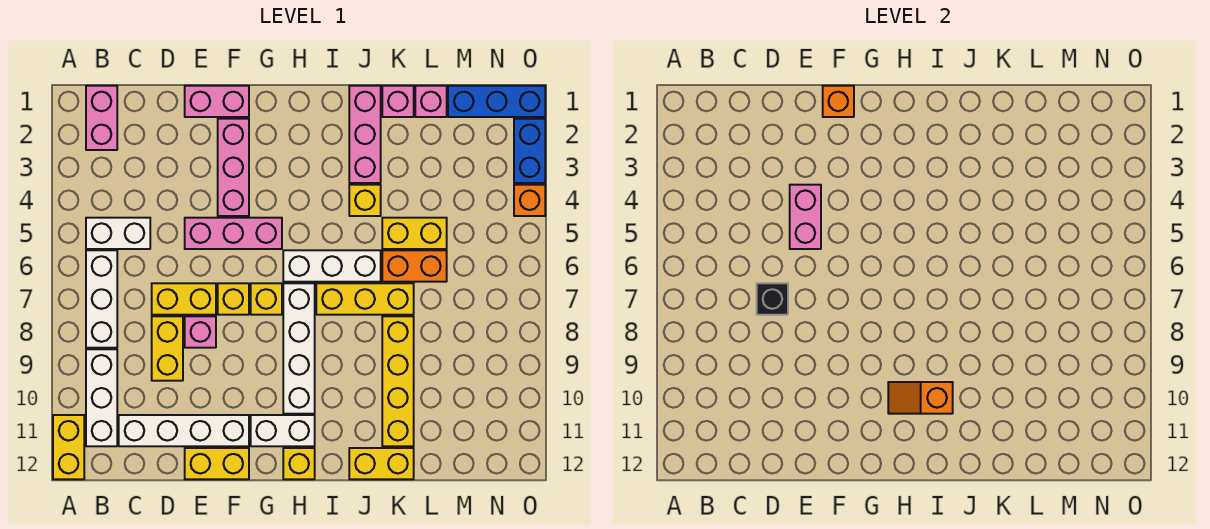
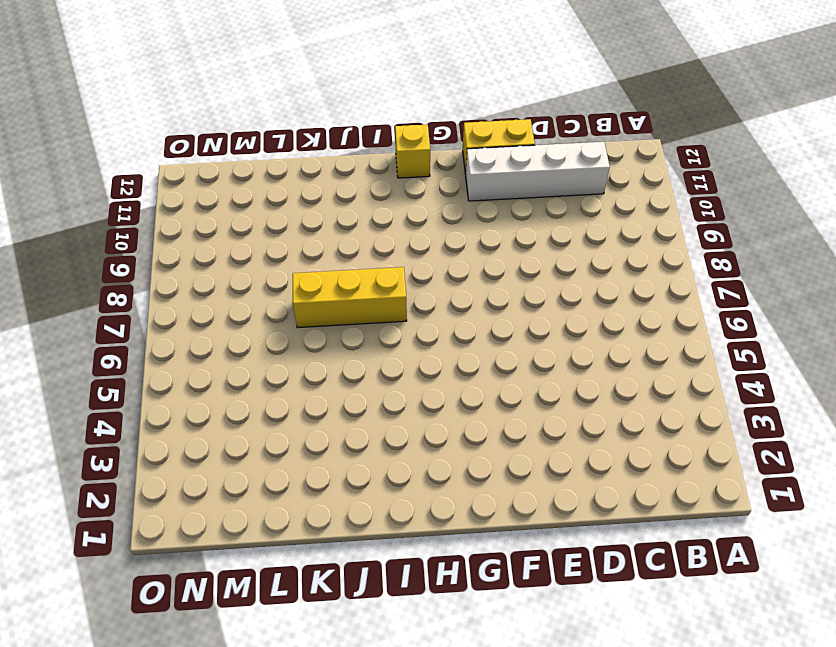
none -> yellow brick A11:A12 level 1
none -> pink brick B1:B2 level 1
none -> white brick B5:C5 level 1
none -> white brick B6:B8 level 1

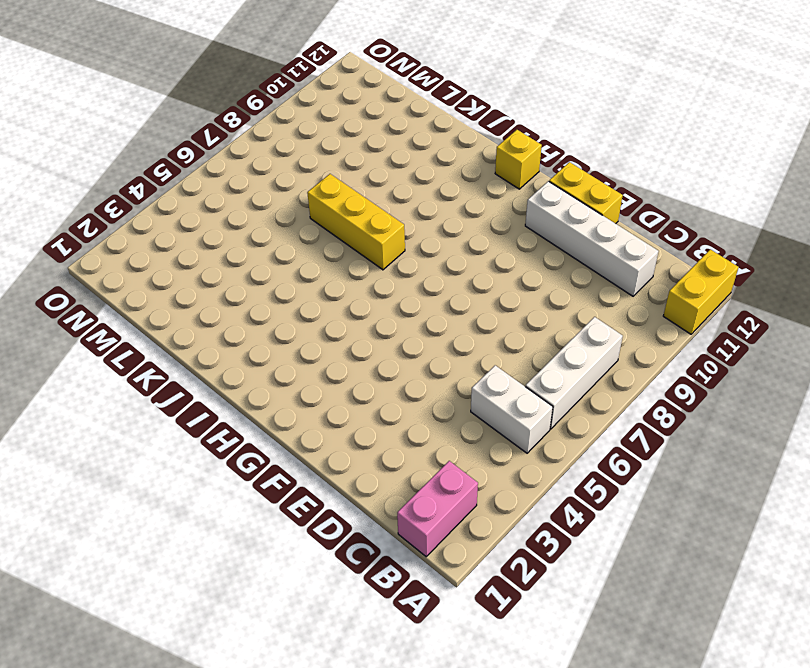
none -> white brick B9:B11 level 1
none -> yellow brick D7:E7 level 1
none -> yellow brick D8:D9 level 1
none -> pink brick E1:F1 level 1

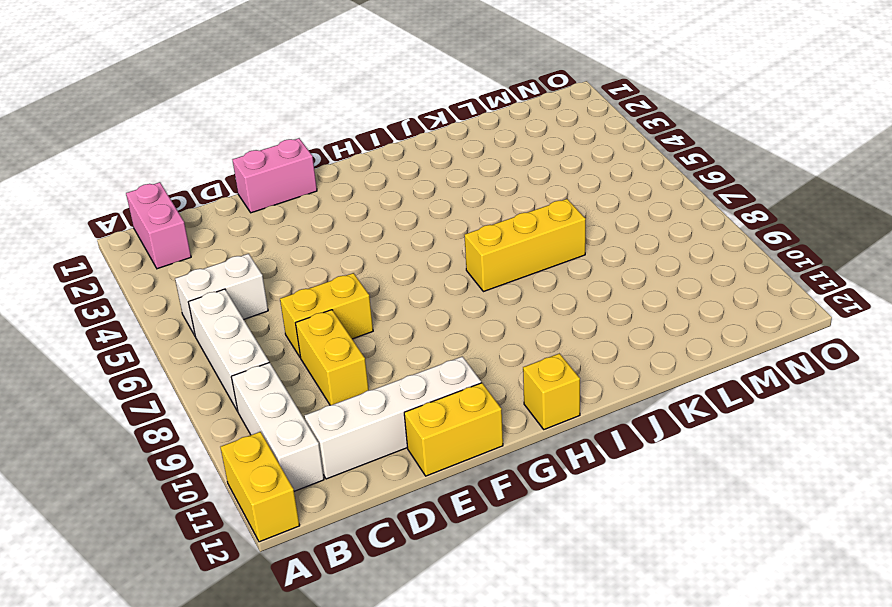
none -> pink brick E5:G5 level 1
none -> pink brick E8 level 1
none -> pink brick F2:F4 level 1
none -> yellow brick F7 level 1

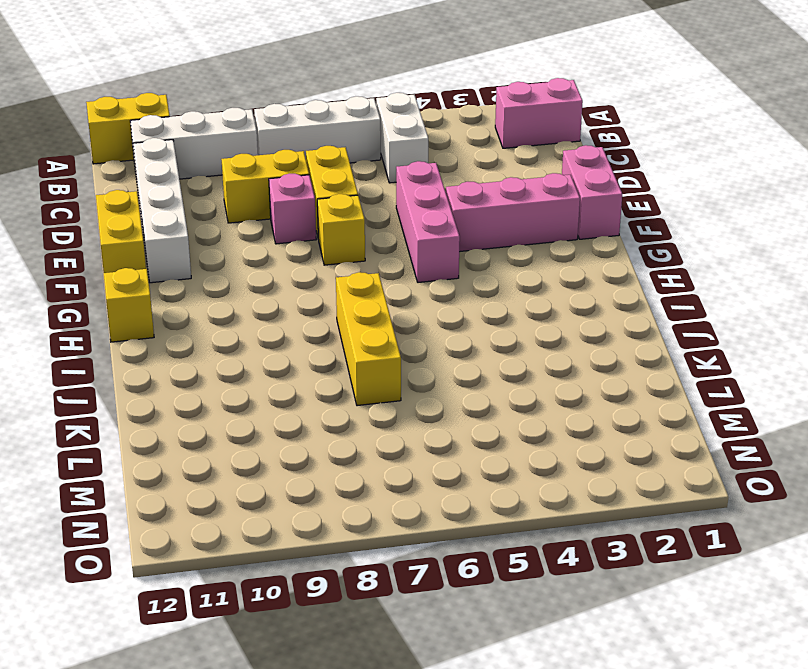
none -> yellow brick G7 level 1
none -> white brick G11:H11 level 1
none -> white brick H6:J6 level 1
none -> white brick H7:H10 level 1

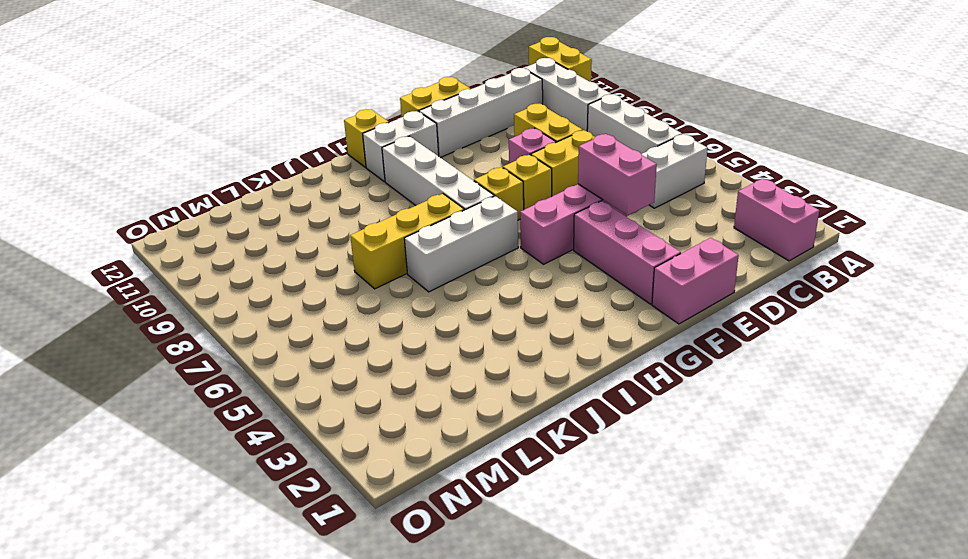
none -> pink brick J1:J3 level 1
none -> yellow brick J4 level 1
none -> yellow brick J12:K12 level 1
none -> pink brick K1 level 1

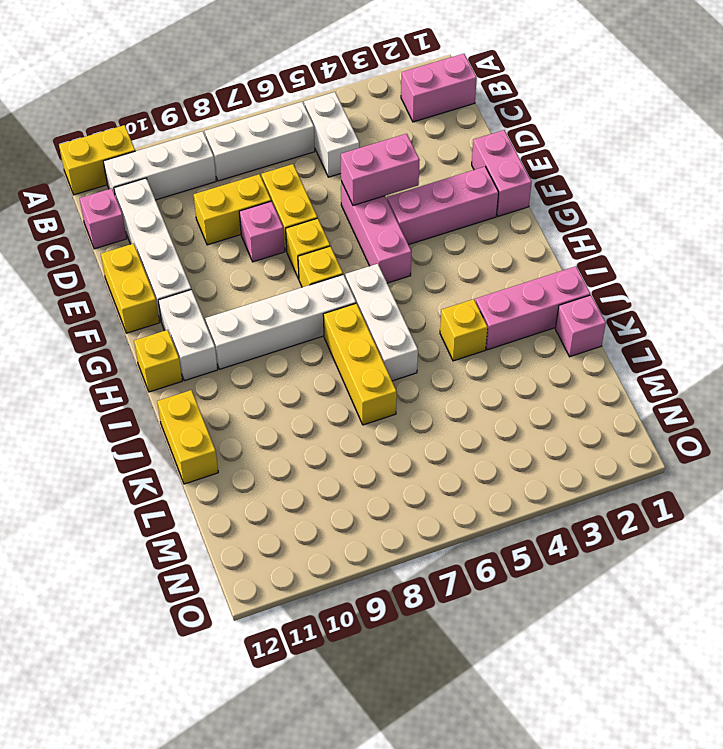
pink brick C12 level 1 -> pink brick L1 level 1
none -> yellow brick K5:L5 level 1
none -> orange brick K6:L6 level 1
none -> yellow brick K8:K11 level 1
none -> blue brick M1:O1 level 1

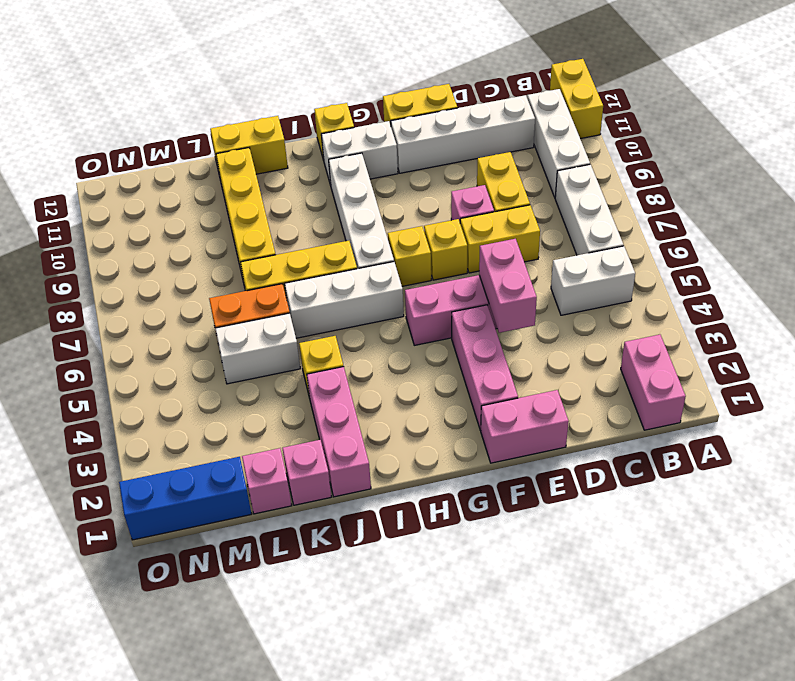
white brick K5:L5 level 1 -> yellow brick K5:L5 level 1
none -> blue brick O2:O3 level 1
none -> orange brick O4 level 1
none -> black brick D7 level 2
none -> orange brick F1 level 2

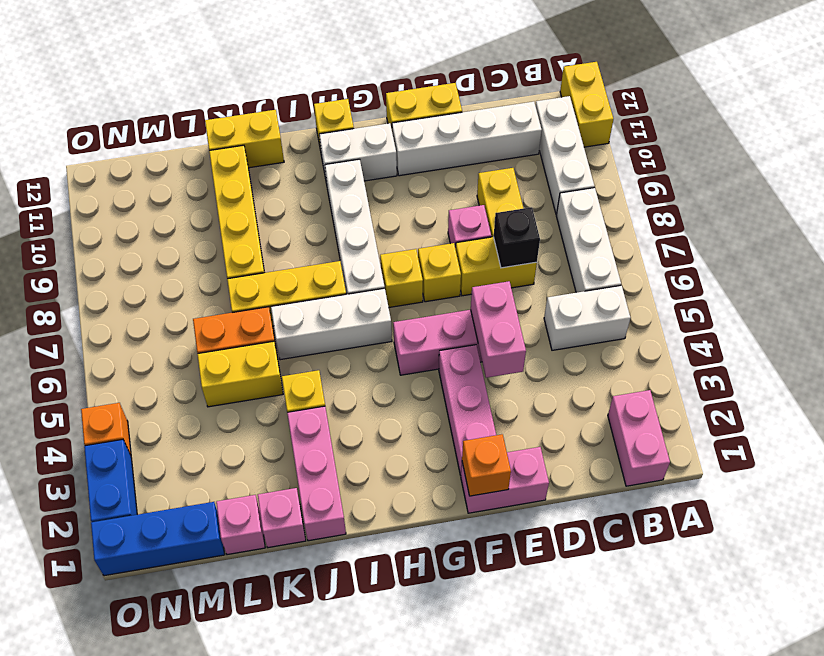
none -> orange slope H10:I10 level 2 top I

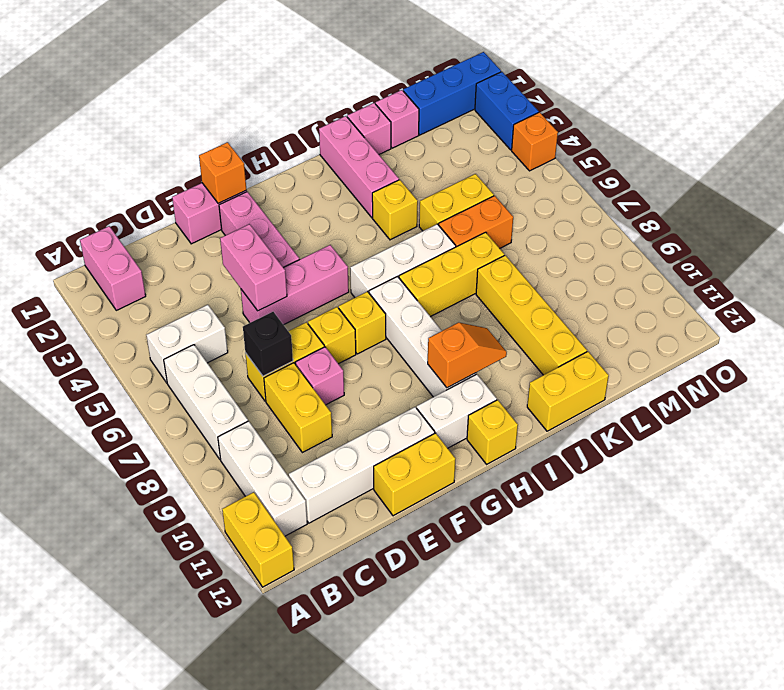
orange slope H10:I10 level 2 top H -> orange slope H10:I10 level 2 top I

